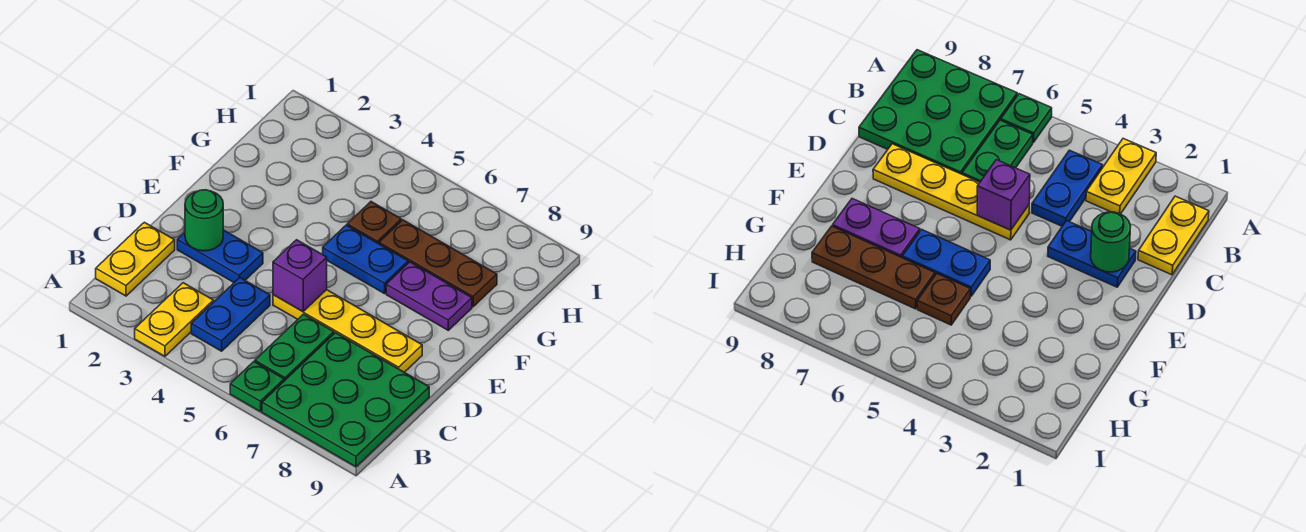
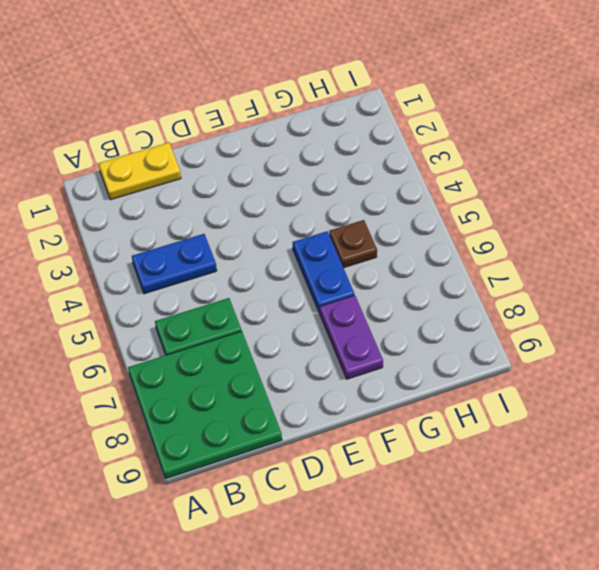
none -> yellow plate A3:B3 level 1
none -> green plate A6 level 1
none -> blue plate D2:D3 level 1

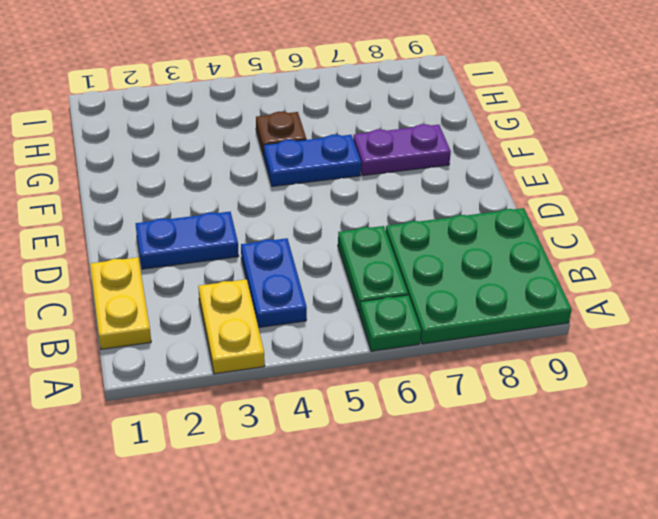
none -> yellow plate D5:D8 level 1
none -> brown plate G6:G8 level 1
none -> green round brick D2 level 2

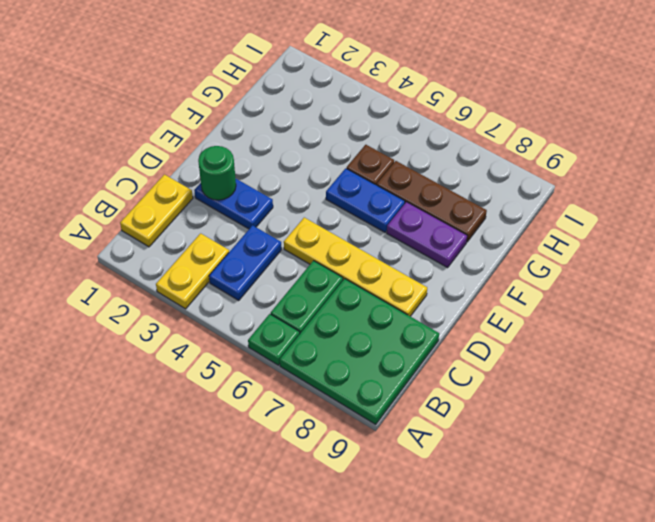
none -> purple brick D5 level 2

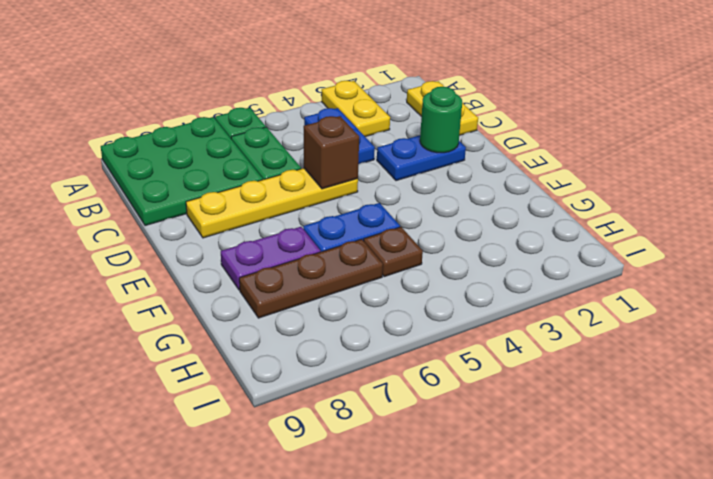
brown brick D5 level 2 -> purple brick D5 level 2

